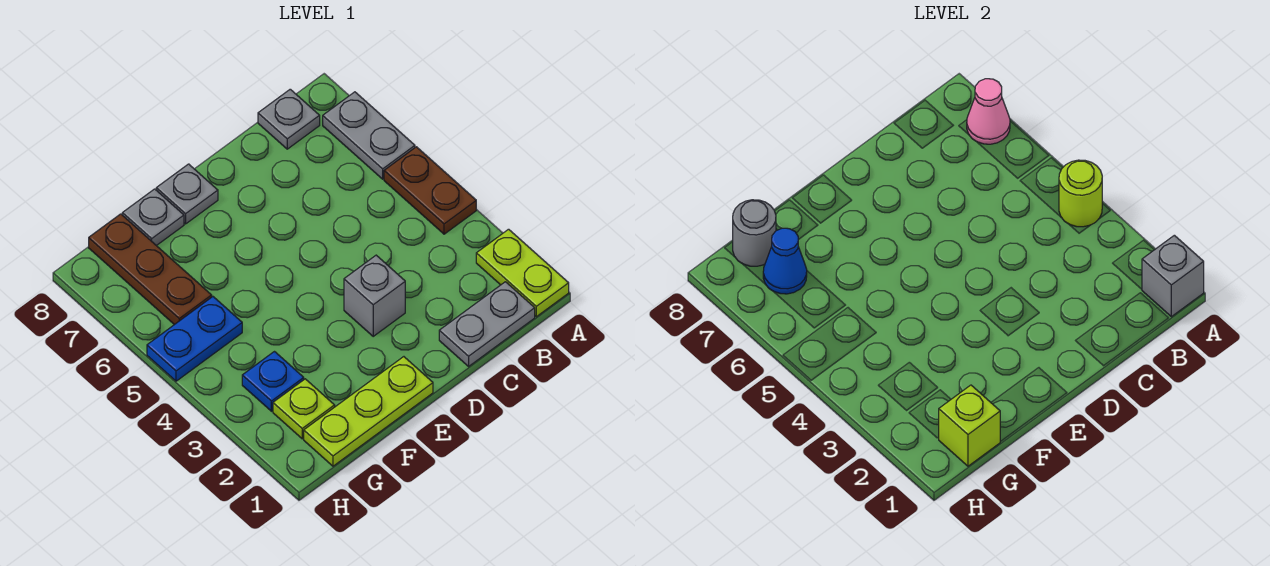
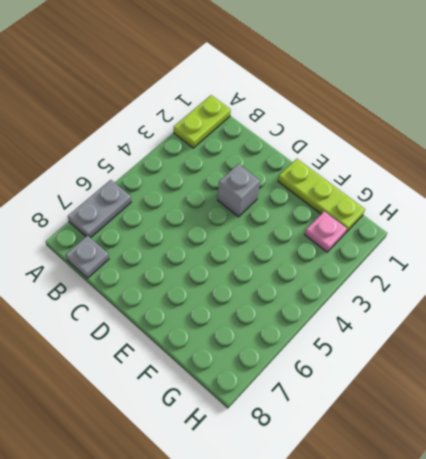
pink plate G2 level 1 -> lime plate G2 level 1
none -> brown plate A4:A5 level 1
none -> grey plate B1:C1 level 1
none -> grey plate E8 level 1

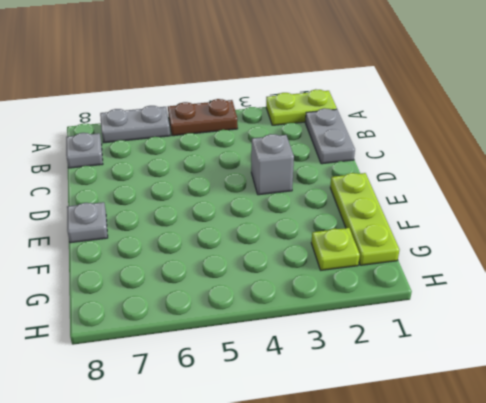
none -> grey plate F8 level 1
none -> blue plate G3 level 1
none -> blue plate G5:H5 level 1

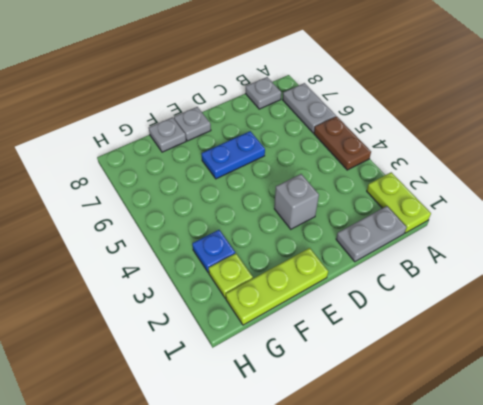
blue plate D6:E6 level 1 -> blue plate G5:H5 level 1
none -> brown plate G6:G8 level 1
none -> grey brick A1 level 2
none -> lime round brick A4 level 2

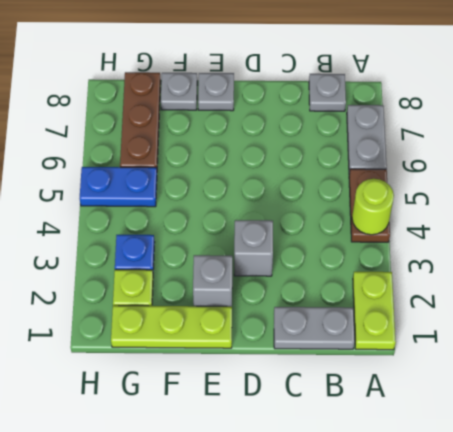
grey brick E2 level 1 -> grey brick A1 level 2
none -> pink cone A7 level 2
none -> lime brick G1 level 2
none -> blue cone G7 level 2

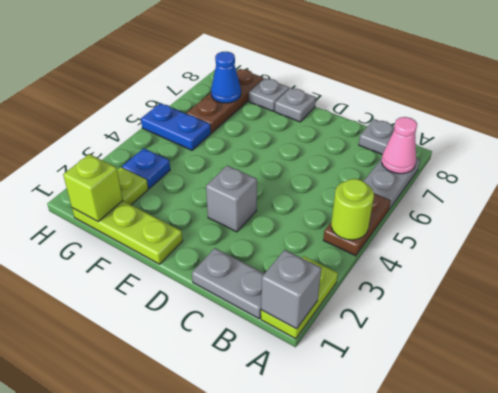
none -> grey round brick G8 level 2

